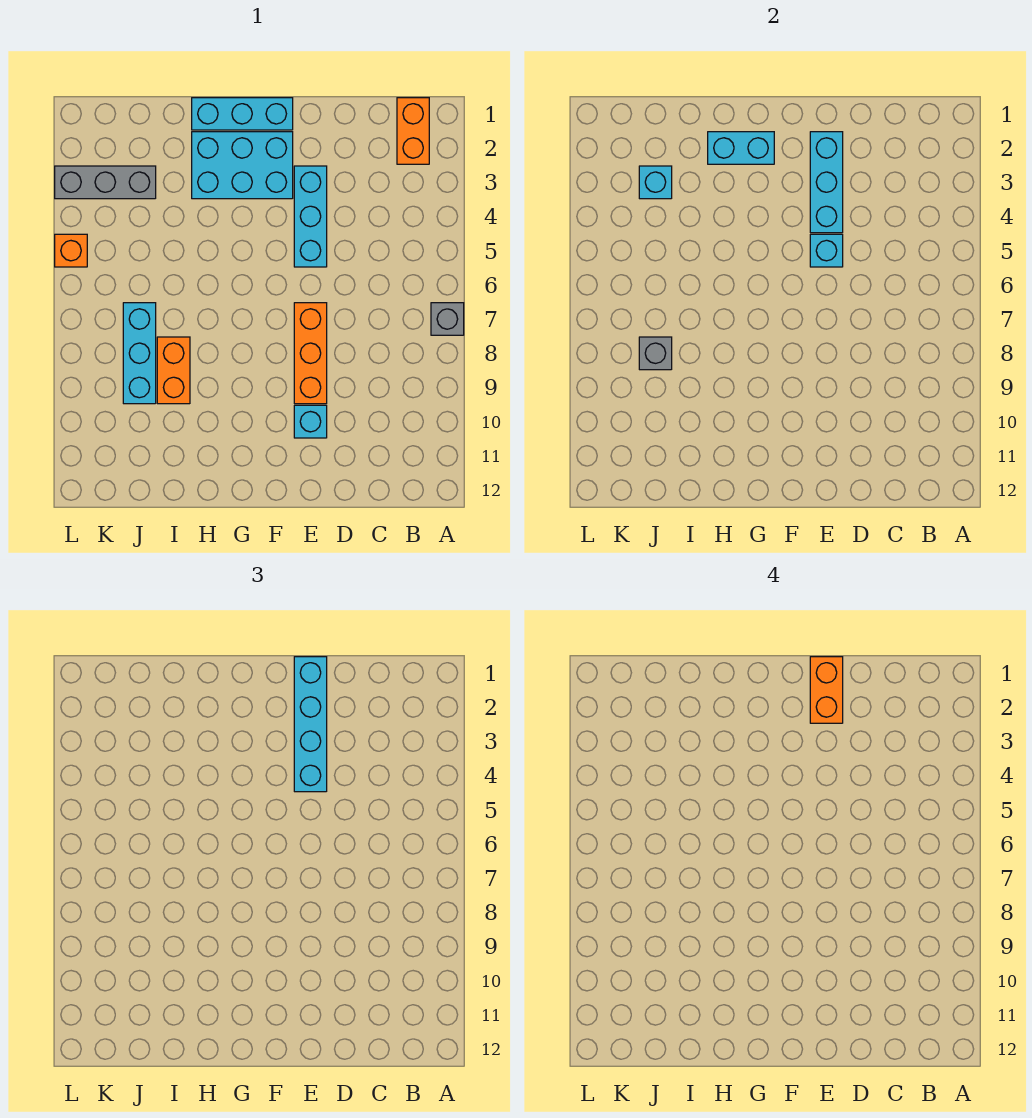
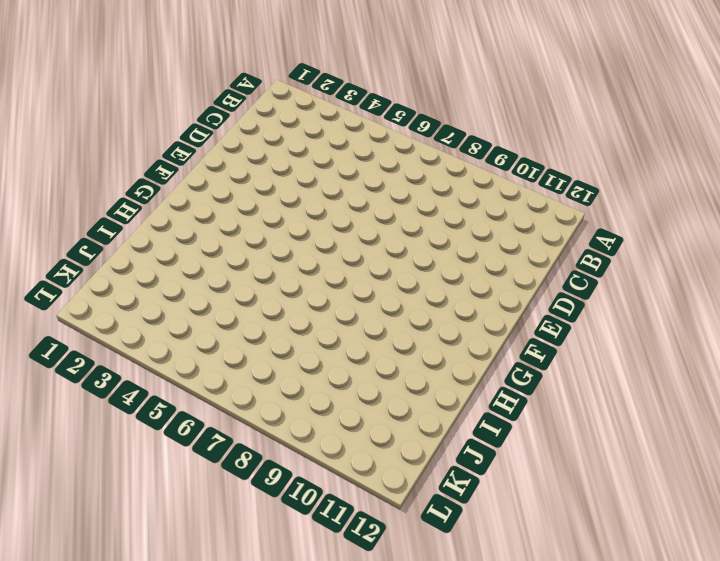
none -> grey brick A7 level 1
none -> orange brick B1:B2 level 1
none -> cyan brick E3:E5 level 1

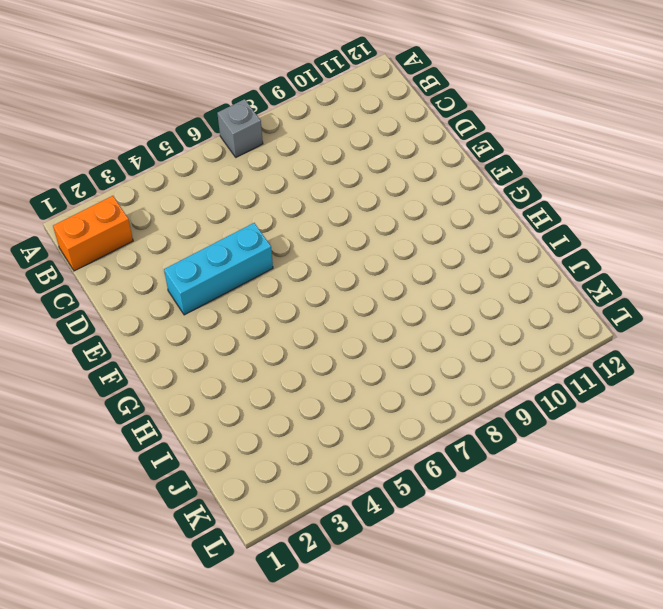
none -> orange brick E7:E9 level 1
none -> cyan brick E10 level 1
none -> cyan brick F1:H1 level 1

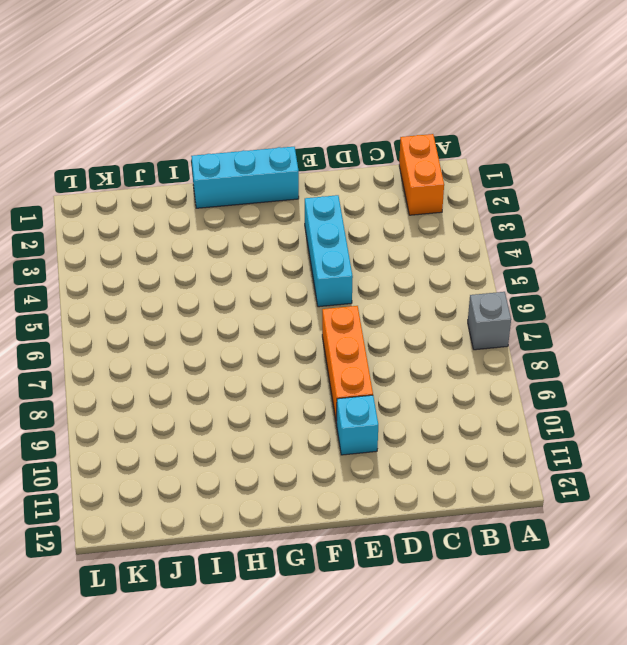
none -> cyan brick F2:H3 level 1
none -> orange brick I8:I9 level 1
none -> grey brick J3:L3 level 1

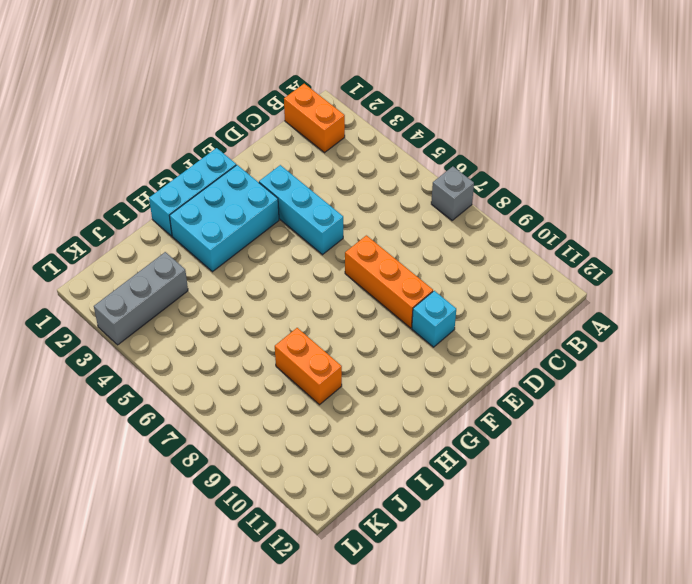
none -> cyan brick J7:J9 level 1
none -> orange brick L5 level 1
none -> cyan brick E2:E4 level 2

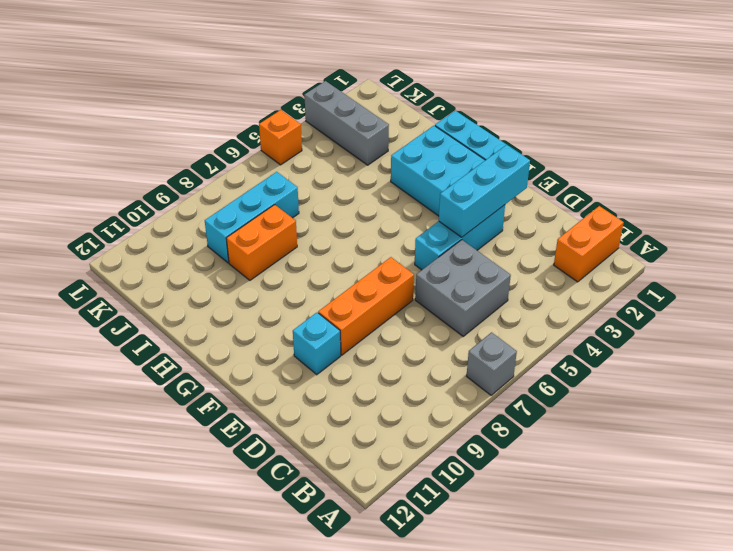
grey brick C5:D6 level 1 -> none
none -> cyan brick E5 level 2
none -> cyan brick G2:H2 level 2
none -> cyan brick J3 level 2

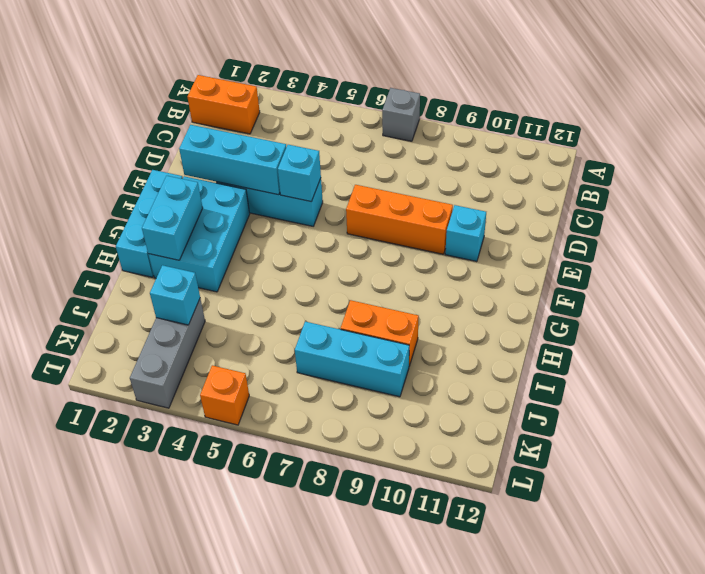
none -> grey brick J8 level 2
none -> cyan brick E1:E4 level 3
none -> orange brick E1:E2 level 4

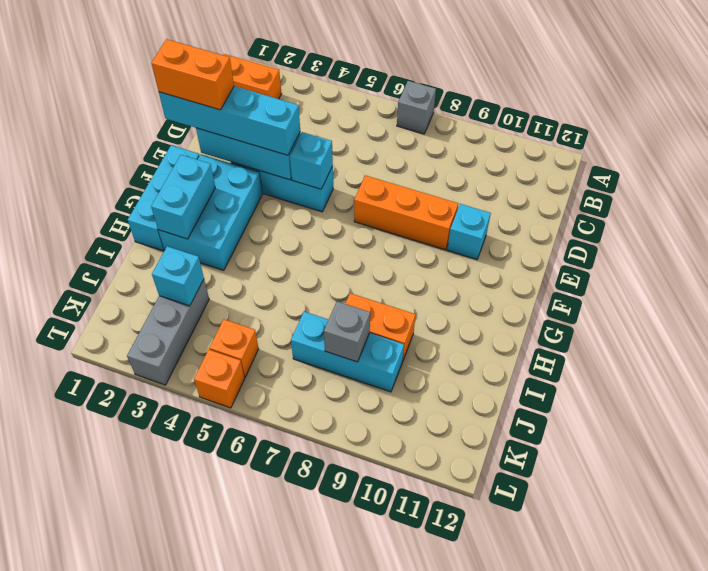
orange brick K5 level 1 -> none

